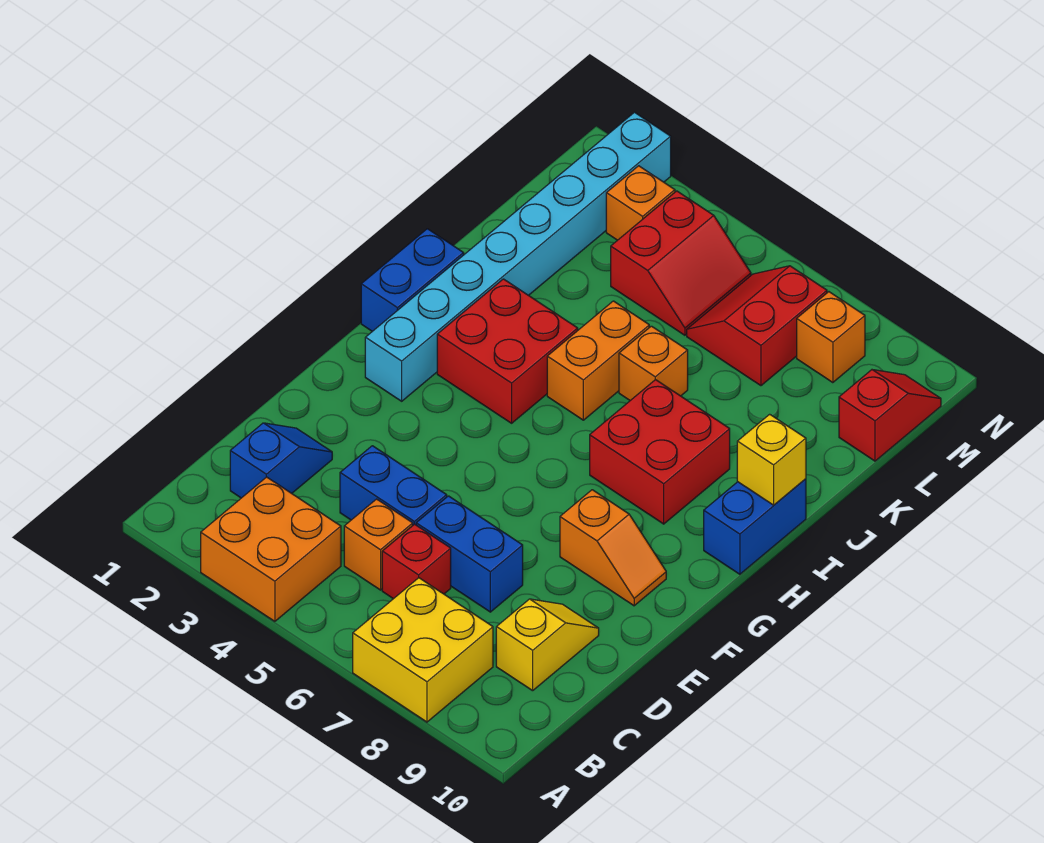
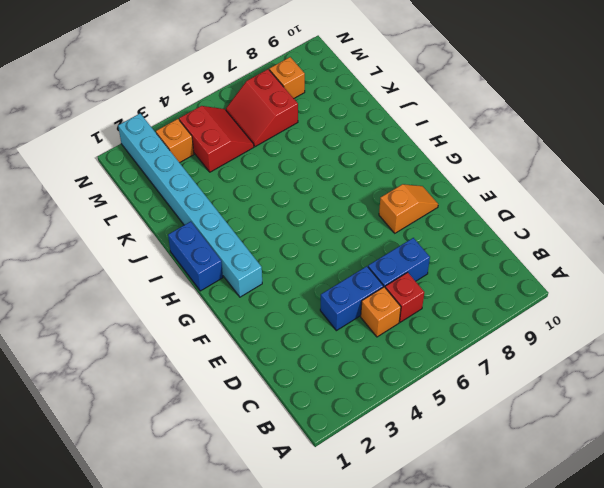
none -> orange brick A3:B4 level 1
none -> yellow brick A7:B8 level 1
none -> blue slope C2:D2 level 1 top C

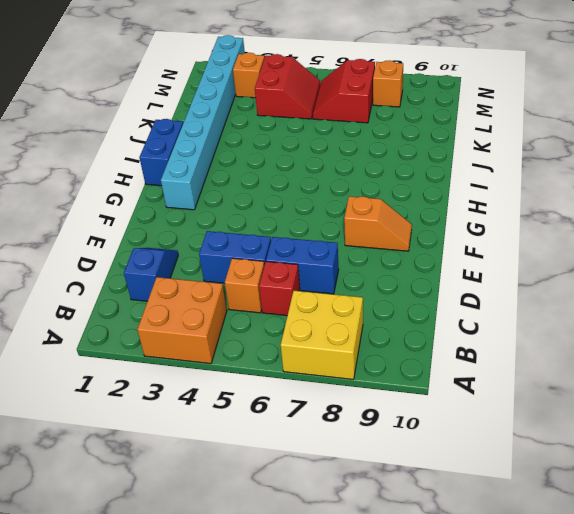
none -> yellow slope C9:D9 level 1 top C
none -> red brick H3:I4 level 1
none -> red brick H7:I8 level 1

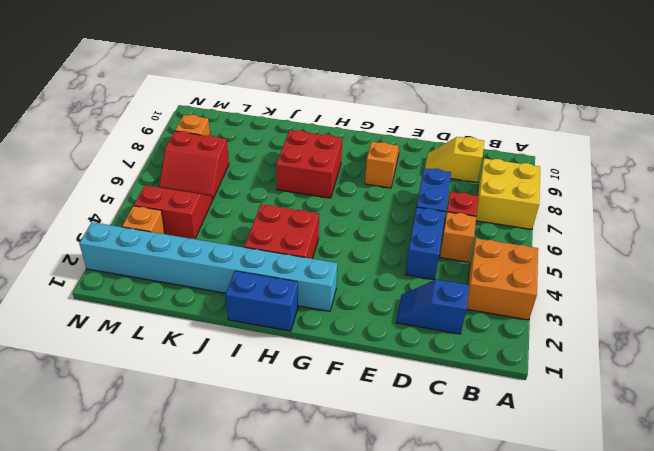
none -> blue brick H10:I10 level 1
none -> orange brick I5:J5 level 1
none -> orange brick J6 level 1

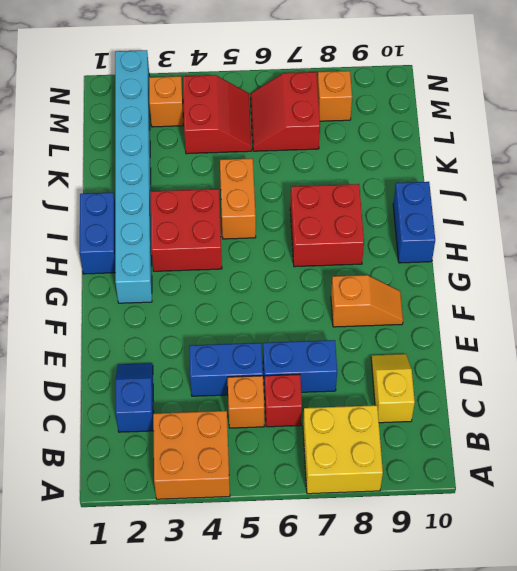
none -> orange brick J6 level 1
none -> red slope L10:M10 level 1 top L
none -> yellow brick I10 level 2

